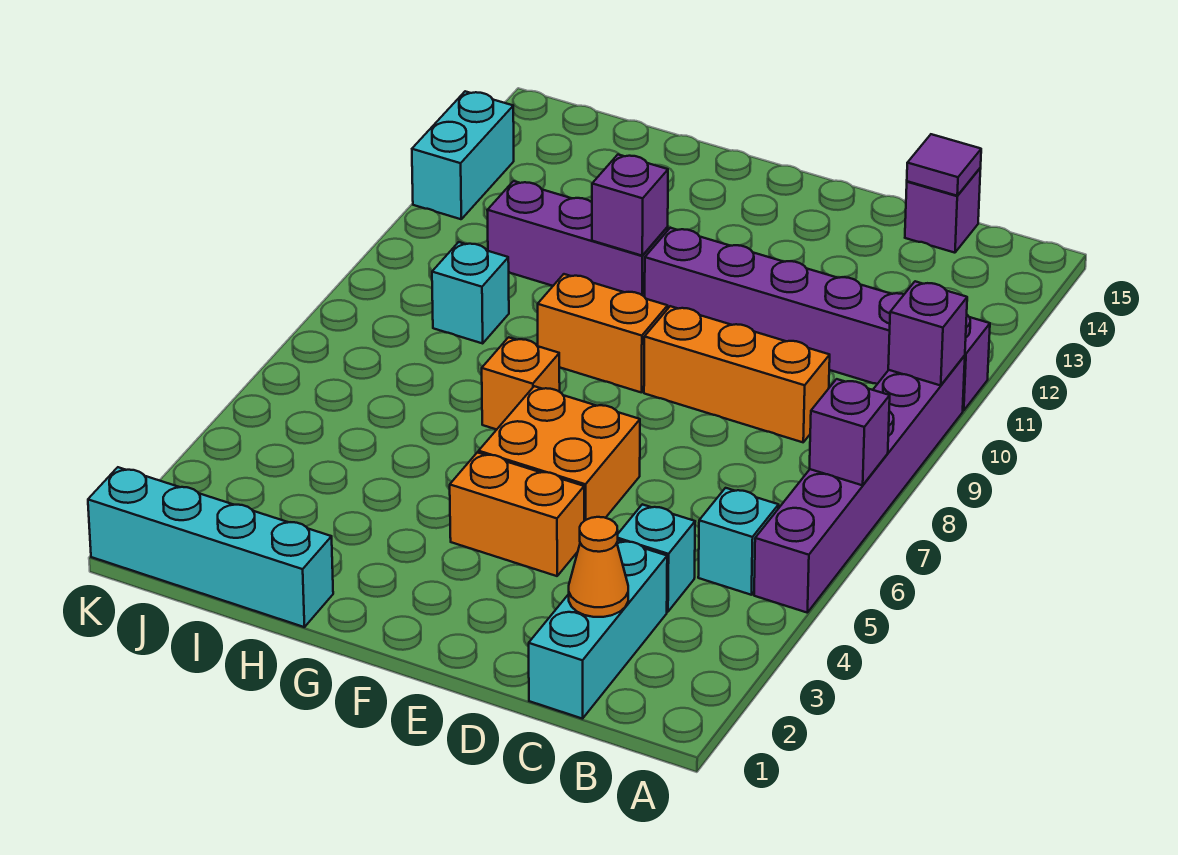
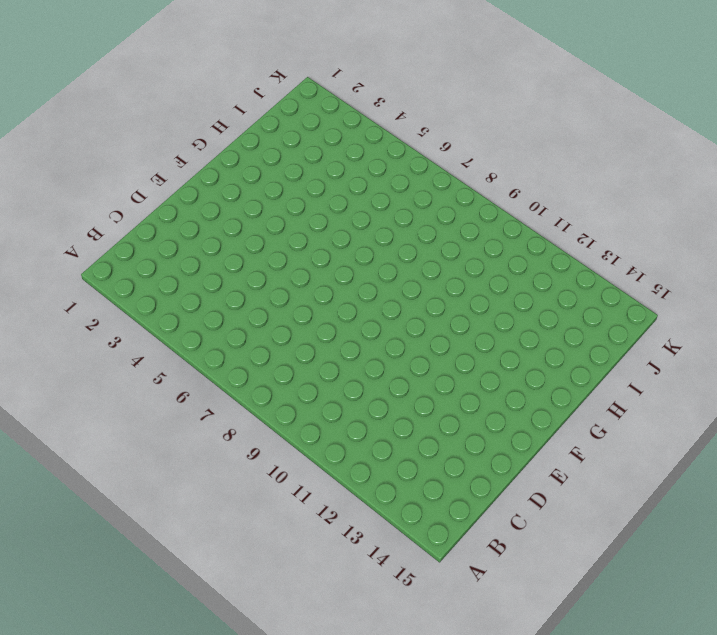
none -> purple brick A5:A10 level 1
none -> purple brick A11:F11 level 1
none -> cyan brick B5 level 1

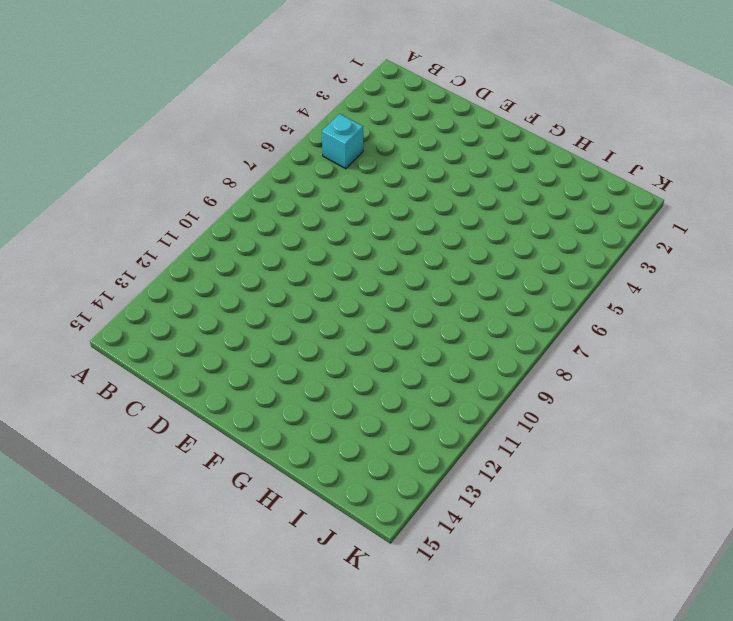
none -> purple brick A5:A10 level 1
none -> purple brick A11:F11 level 1
none -> cyan brick C1:C3 level 1

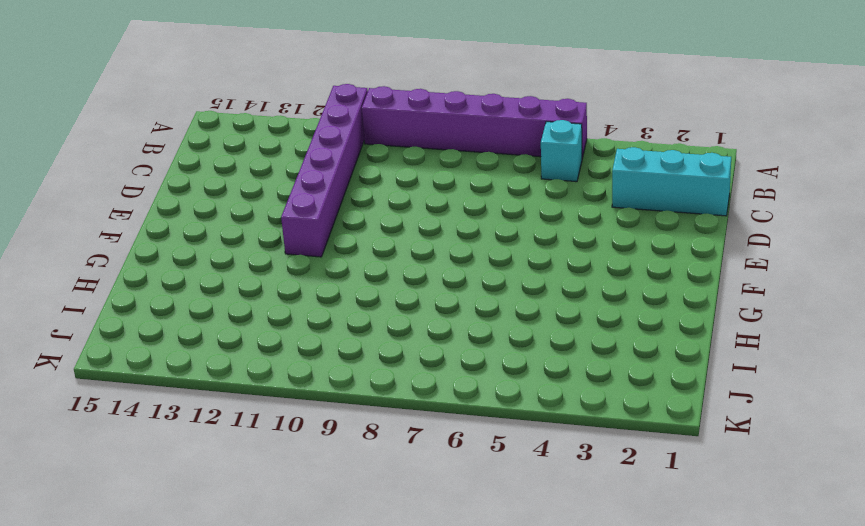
none -> cyan brick C4 level 1
none -> orange brick C9:E9 level 1
none -> purple brick C15 level 1

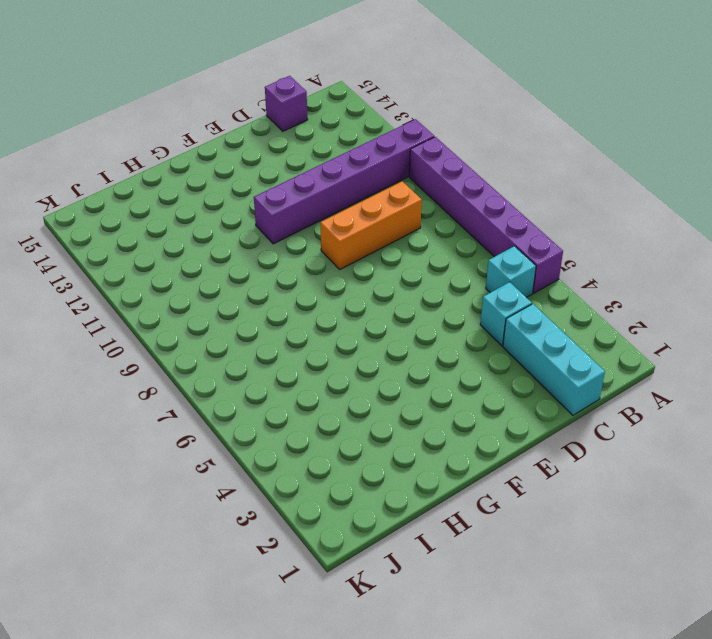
none -> orange brick E4:F4 level 1
none -> orange brick E5:F6 level 1
none -> orange brick F9:G9 level 1

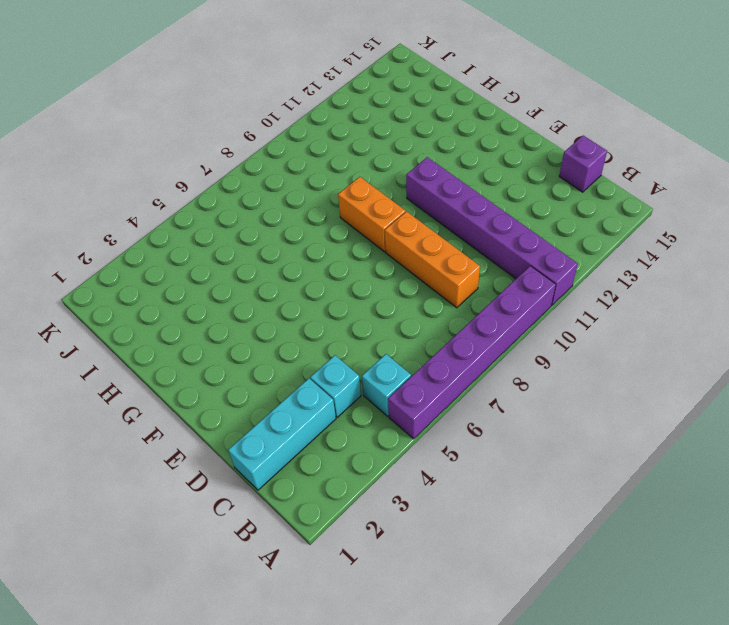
none -> orange brick E4:F4 level 1
none -> orange brick E5:F6 level 1
none -> orange brick G7 level 1

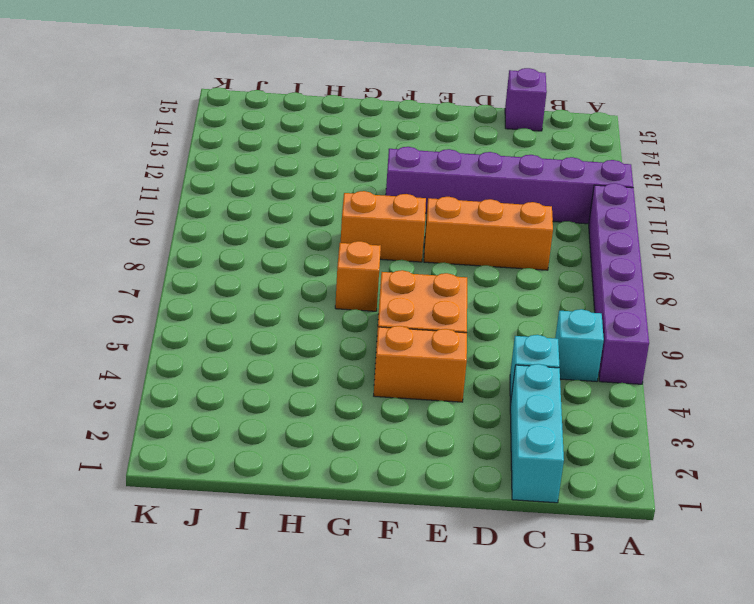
none -> purple brick G11:I11 level 1
none -> cyan brick H1:K1 level 1
none -> cyan brick I9 level 1

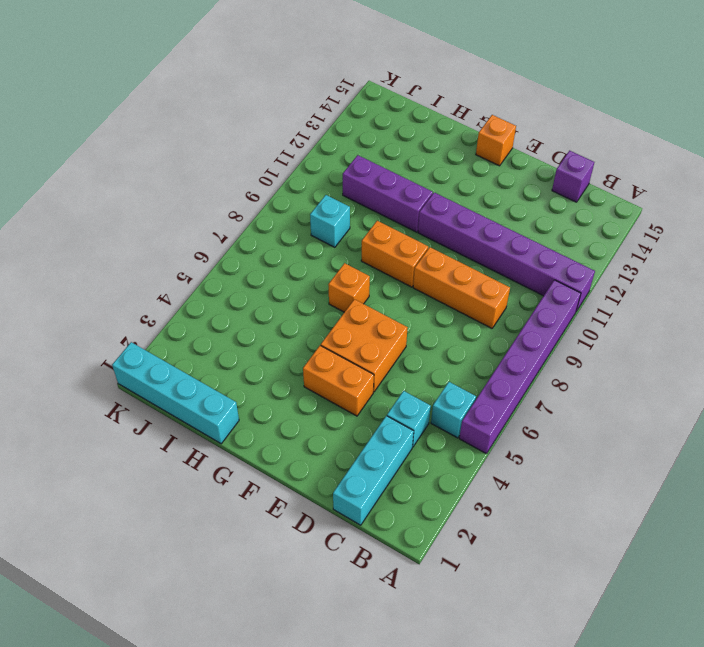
orange brick F15 level 1 -> none
none -> cyan brick K12:K13 level 1
none -> purple brick A7 level 2
none -> purple brick A10 level 2

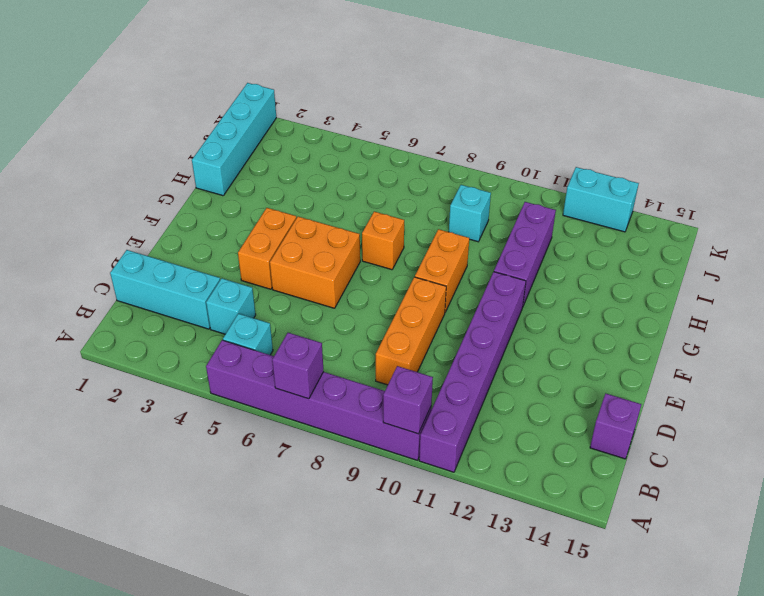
none -> orange cone C2 level 2
none -> purple tile C15 level 2
none -> purple brick G11 level 2

